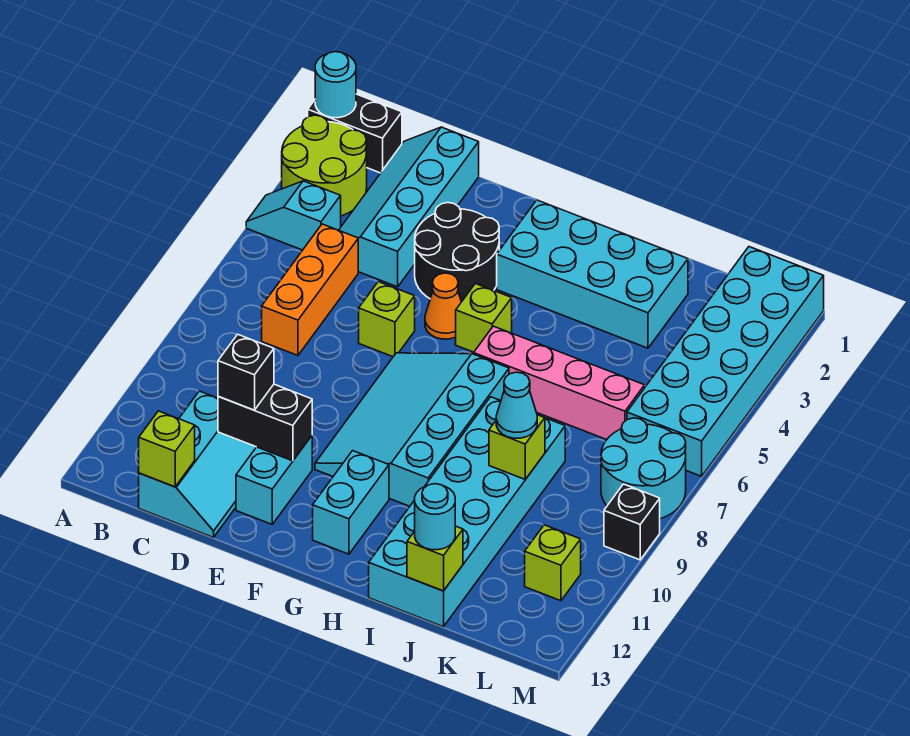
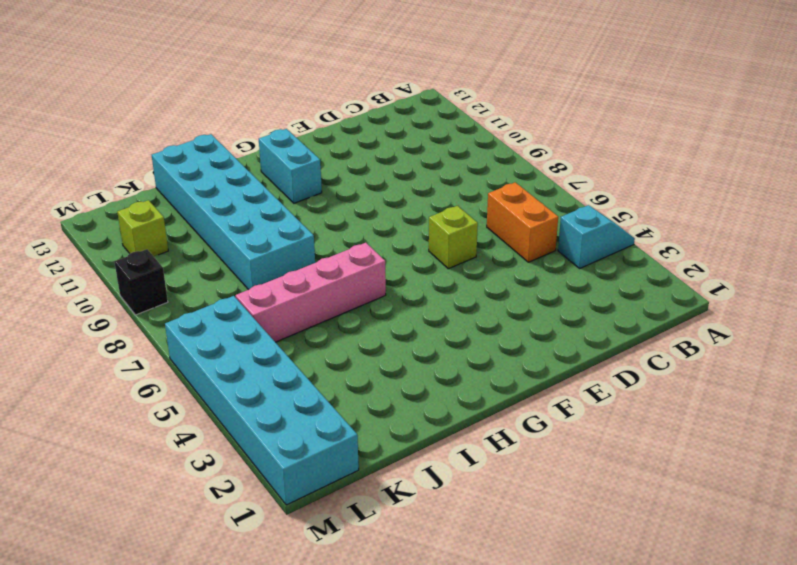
orange brick C5:C6 level 1 -> orange brick C5:C7 level 1
none -> black brick A1:B1 level 1
none -> lime round brick A2:B3 level 1
none -> cyan slope C1:D4 level 1 top D

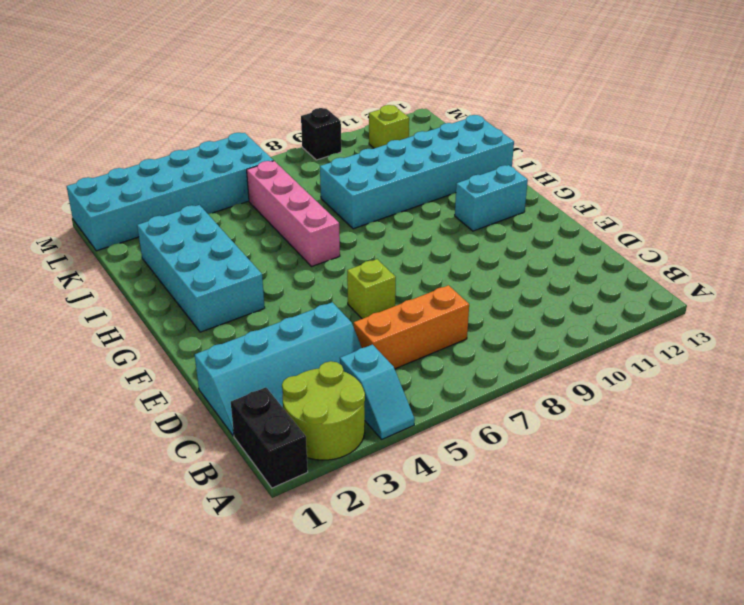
none -> cyan slope C11:D13 level 1 top C
none -> black round brick E3:F4 level 1
none -> cyan brick E11:E12 level 1

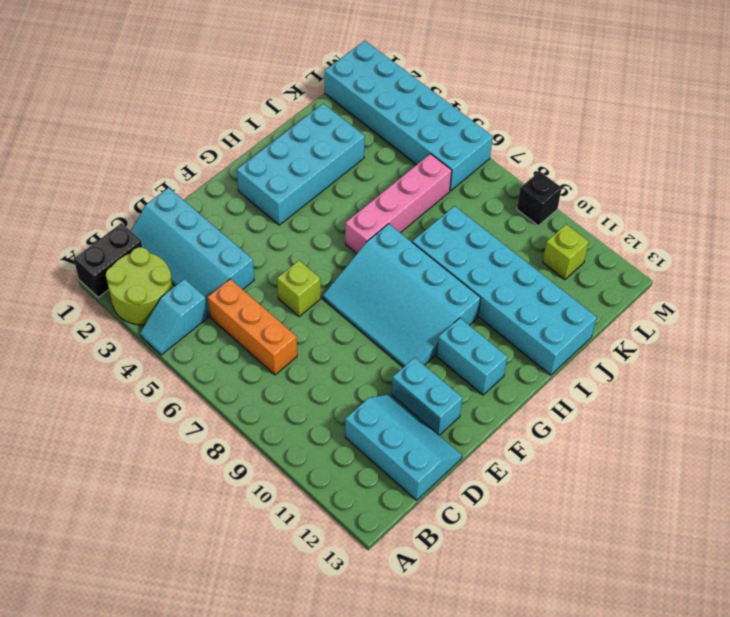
none -> black round brick E3:F4 level 1
none -> orange cone F5 level 1
none -> lime brick G5 level 1

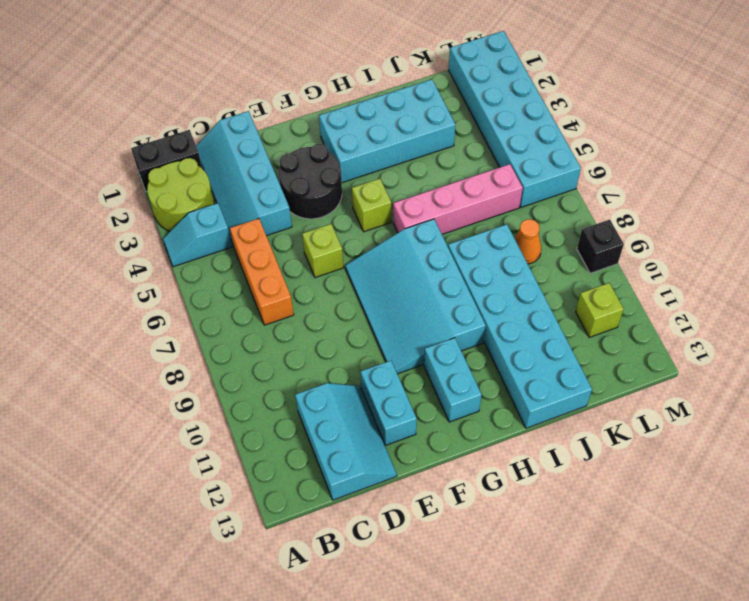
orange cone K8 level 1 -> orange cone F5 level 1
none -> cyan round brick L7:M8 level 1
none -> cyan round brick A1 level 2
none -> lime brick C13 level 2

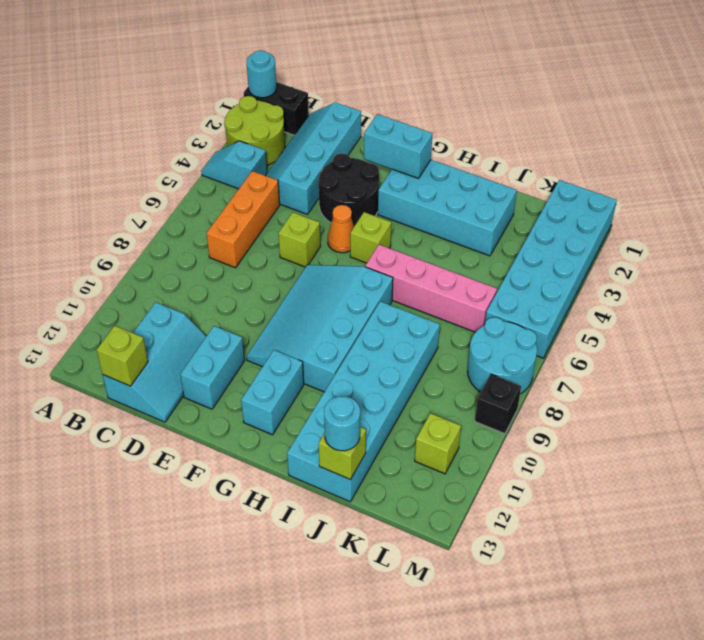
cyan brick F2:G2 level 2 -> none
none -> black brick D11:E11 level 2
none -> lime brick J9 level 2
none -> black brick D11 level 3

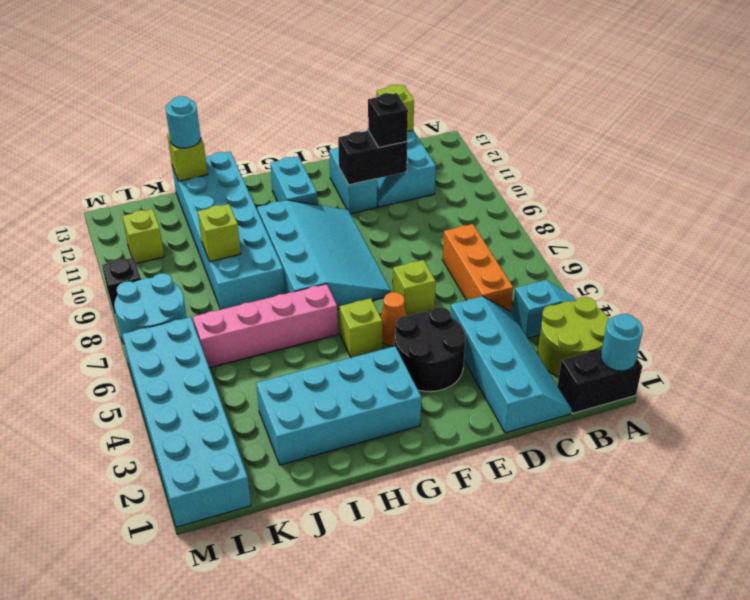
none -> cyan cone J9 level 3

